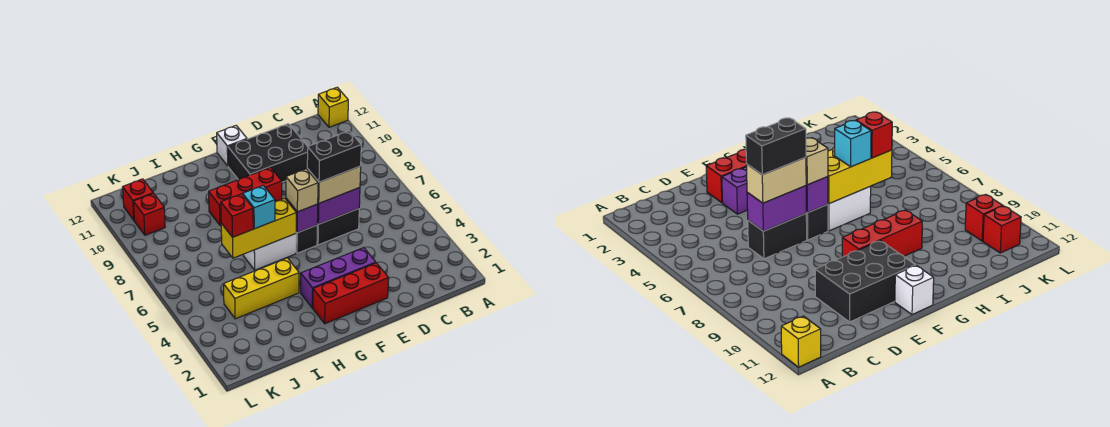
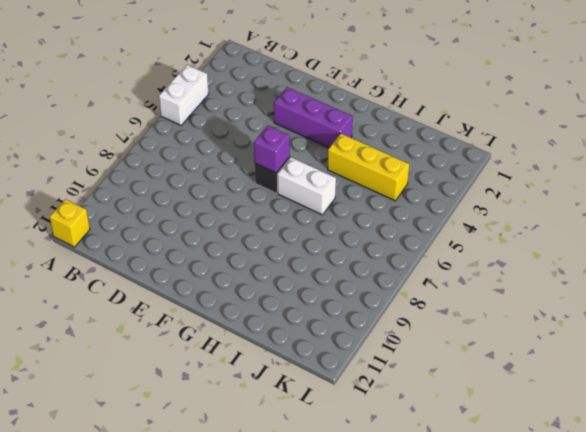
white brick A4:A5 level 1 -> none
none -> black brick D6:E6 level 1
none -> black brick D10:F11 level 1
none -> red brick E2:G2 level 1

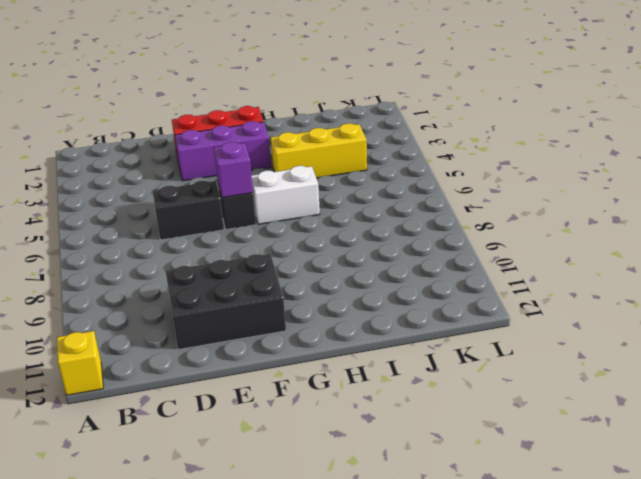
none -> red brick F9:H9 level 1
none -> white brick F12 level 1
none -> red brick K10 level 1

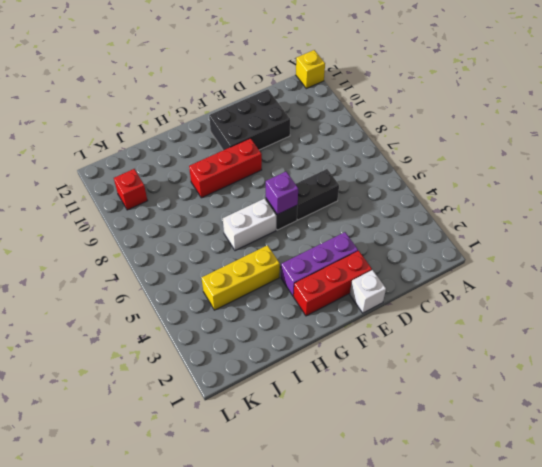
white brick E1 level 1 -> white brick F12 level 1
none -> red brick K11 level 1
none -> purple brick D6:E6 level 2
none -> yellow brick G6:I6 level 2

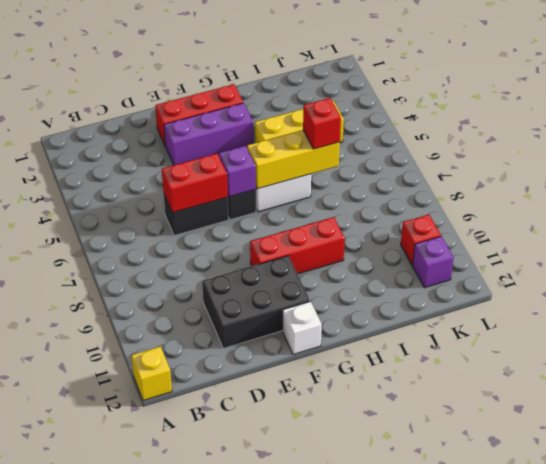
red brick D6:E6 level 2 -> purple brick D6:E6 level 2
purple brick K11 level 1 -> red brick K11 level 1
none -> tan brick D6:E6 level 3
none -> tan brick F6 level 3
none -> cyan brick H6 level 3

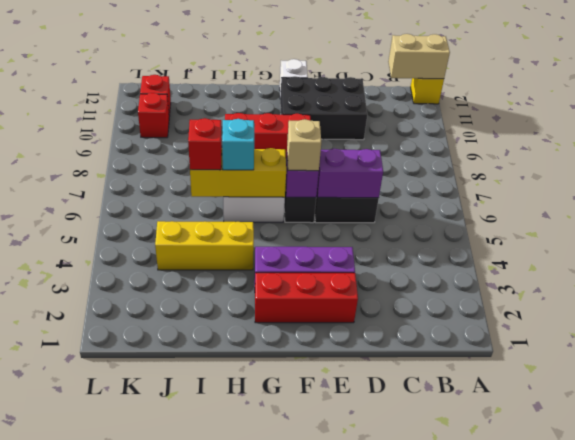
tan brick A12:B12 level 2 -> tan brick D6:E6 level 3
none -> black brick D6:E6 level 4

